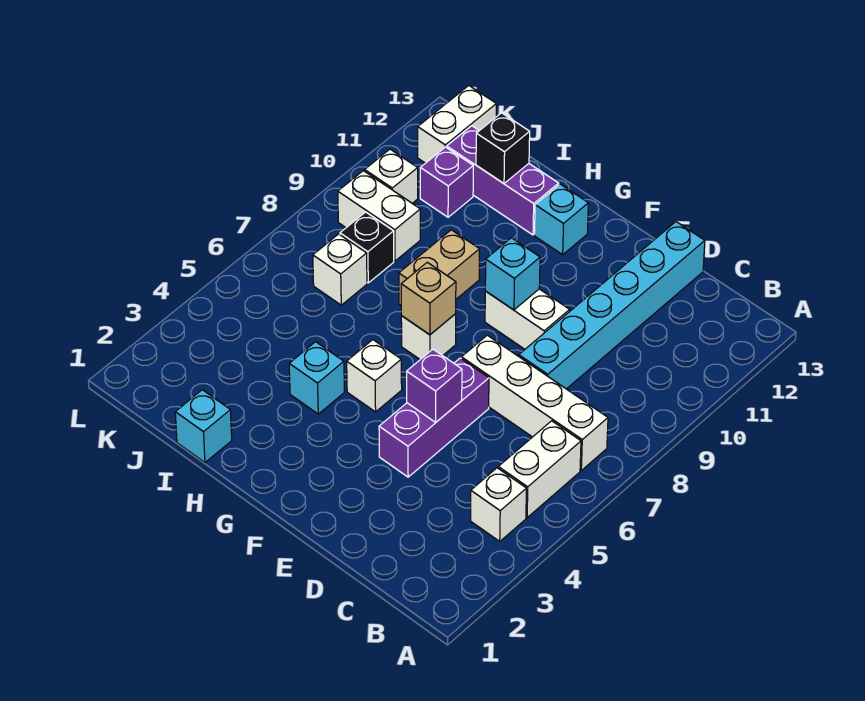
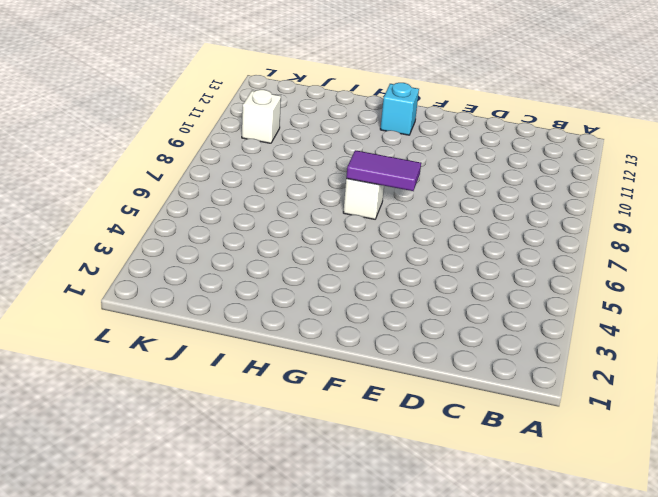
purple tile F7:G7 level 2 -> tan brick G7 level 2
none -> white brick B4 level 1
none -> white brick B5:B6 level 1
none -> white brick B7:E7 level 1

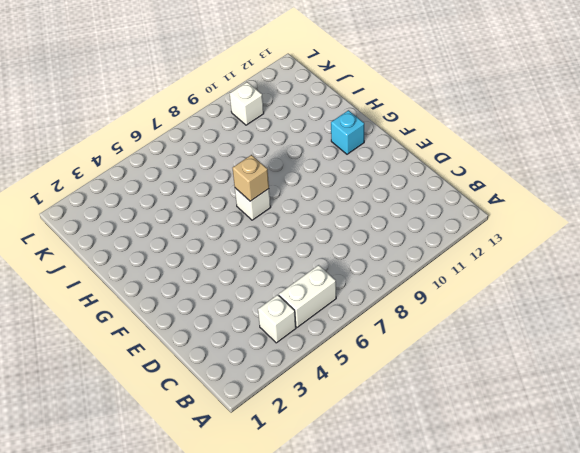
none -> white brick B7:E7 level 1
none -> cyan brick D8:D13 level 1
none -> purple brick E4:E6 level 1

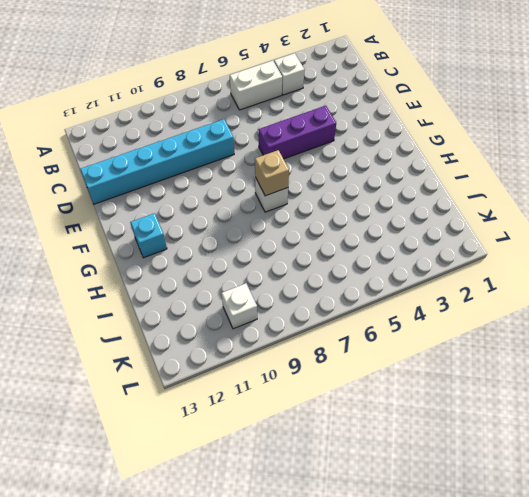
none -> white brick B7:E7 level 1
none -> white brick E9:F9 level 1
none -> white brick G5 level 1

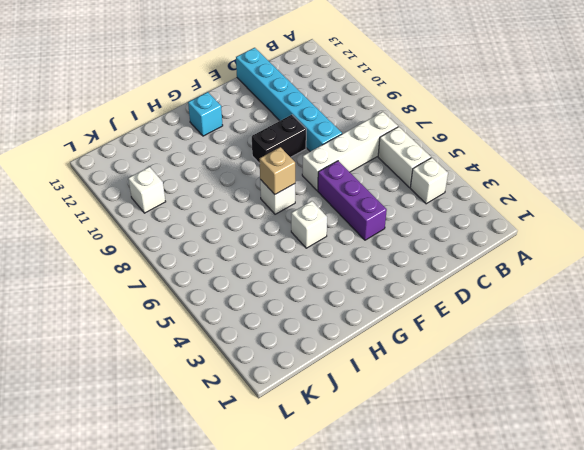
black brick E9:F9 level 1 -> white brick E9:F9 level 1
none -> cyan brick H4 level 1
none -> tan brick H8:H9 level 1
none -> purple brick H12:J12 level 1

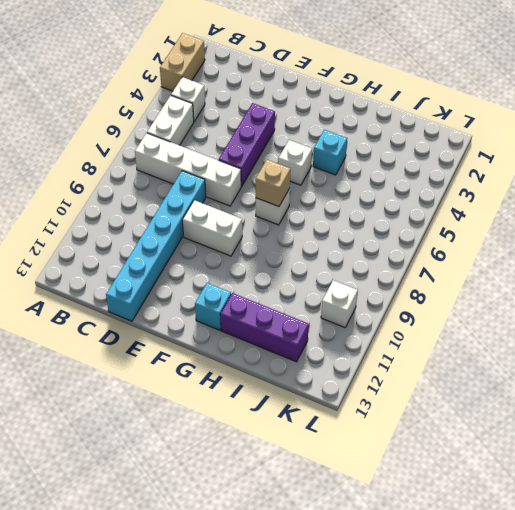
tan brick A2:A3 level 1 -> tan brick H8:H9 level 1
none -> cyan brick I1 level 1
none -> white brick J7 level 1
none -> black brick J8 level 1

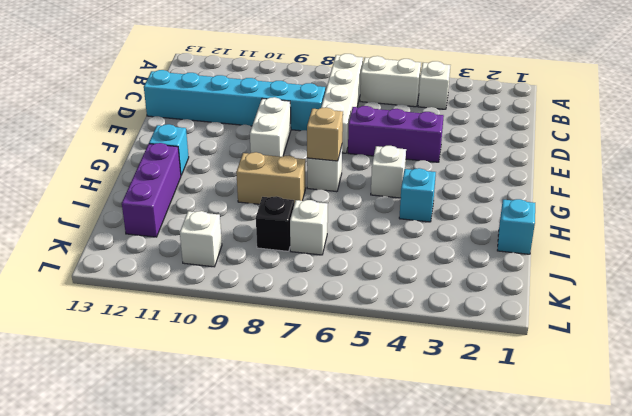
none -> white brick J9:K9 level 1
none -> purple brick J11 level 1
none -> white brick K12:K13 level 1

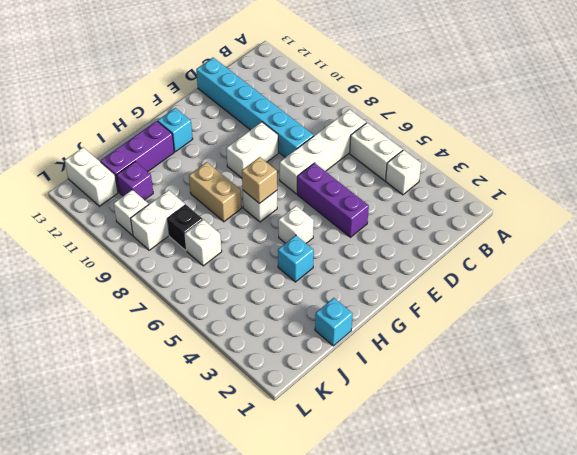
none -> purple brick E5 level 2
none -> cyan brick F9 level 2
none -> black brick I12 level 2

